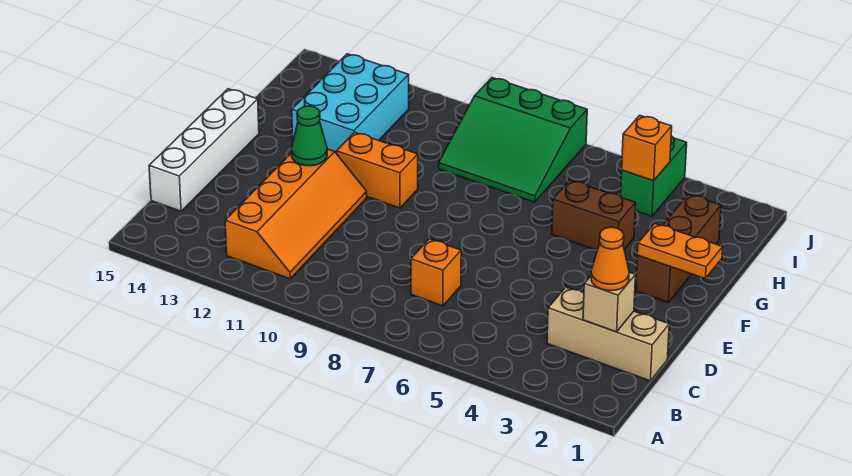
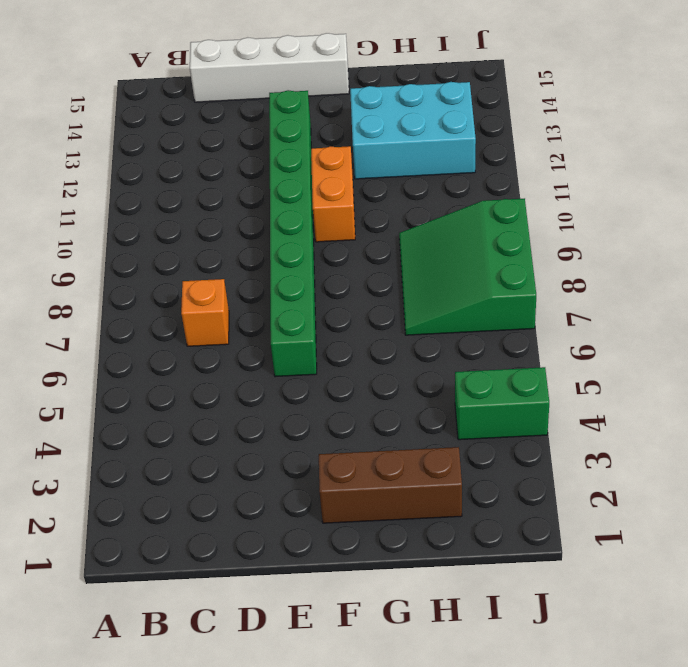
green brick E6:E13 level 1 -> orange slope B11:E12 level 1 top 12
none -> tan brick C1:C3 level 1
none -> brown brick G4:G5 level 1
none -> tan brick C2 level 2

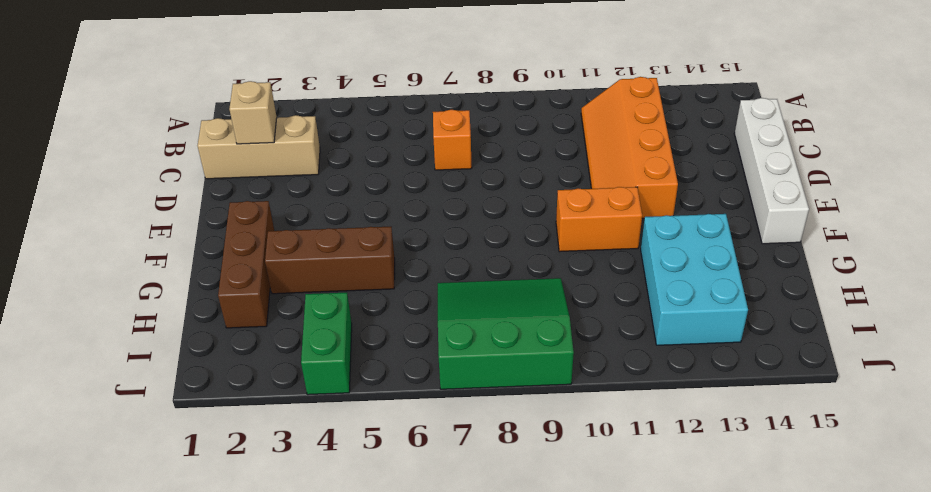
brown brick G3:G5 level 1 -> brown brick G4:G5 level 1
none -> green cone E12 level 2
none -> orange plate F1:F2 level 2
none -> orange brick I4 level 2

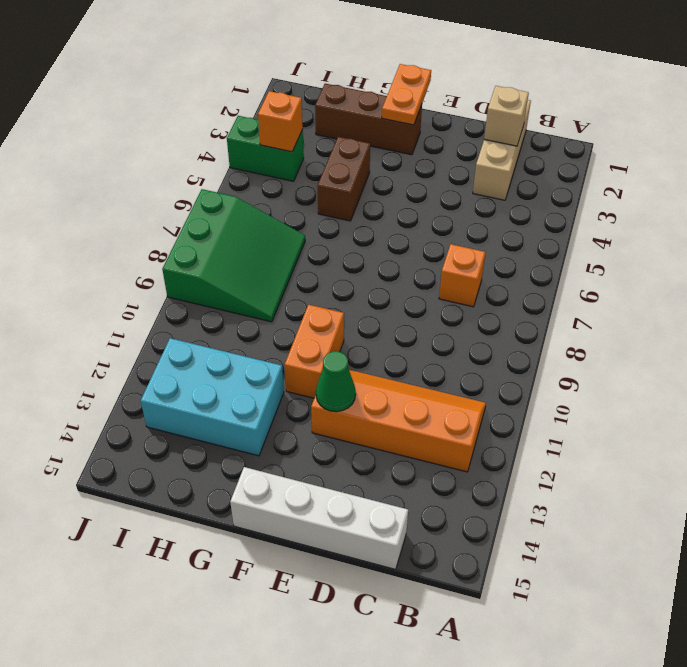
none -> orange cone C2 level 3

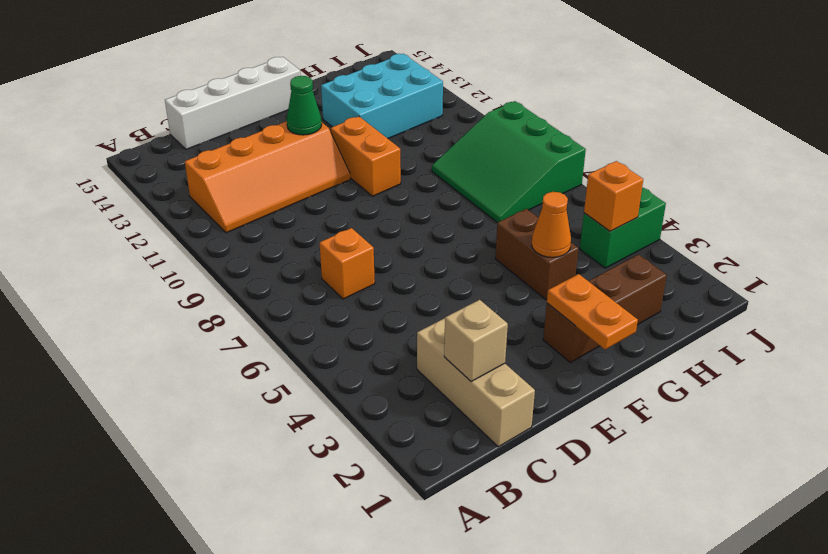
orange cone G4 level 2 -> orange cone C2 level 3

